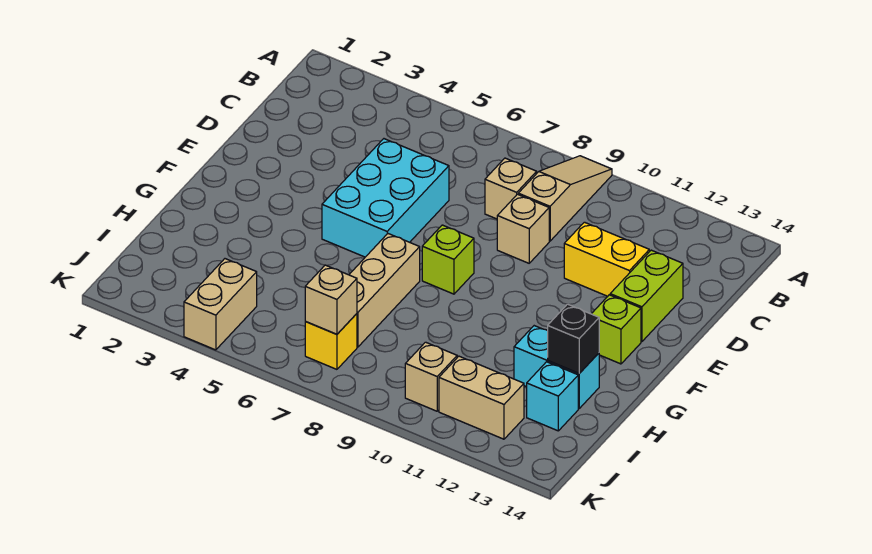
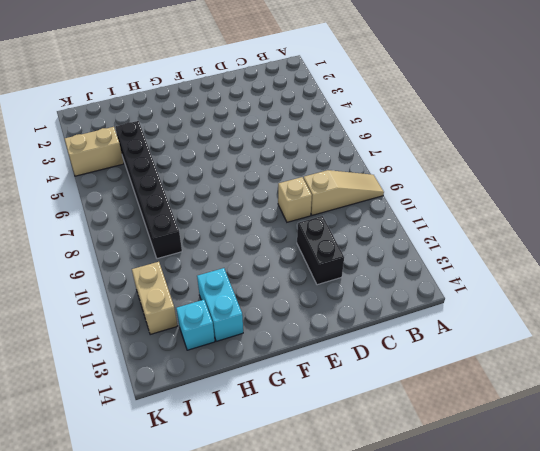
black brick D11:D12 level 1 -> yellow brick D11:D12 level 1
black brick I4:I9 level 1 -> tan brick G7:I7 level 1
none -> tan brick C8 level 1
none -> cyan brick D5:F6 level 1
none -> lime brick D13:E13 level 1

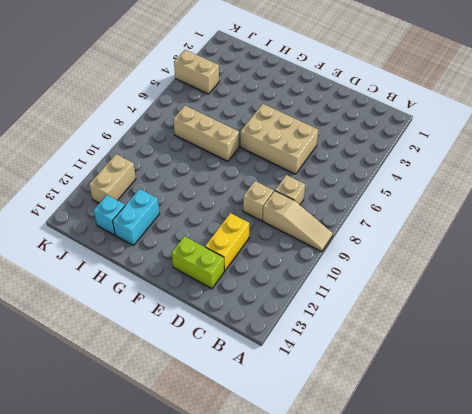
tan brick D5:F6 level 1 -> cyan brick D5:F6 level 1
none -> lime brick F8 level 1
none -> lime brick F13 level 1
none -> yellow brick J7 level 1

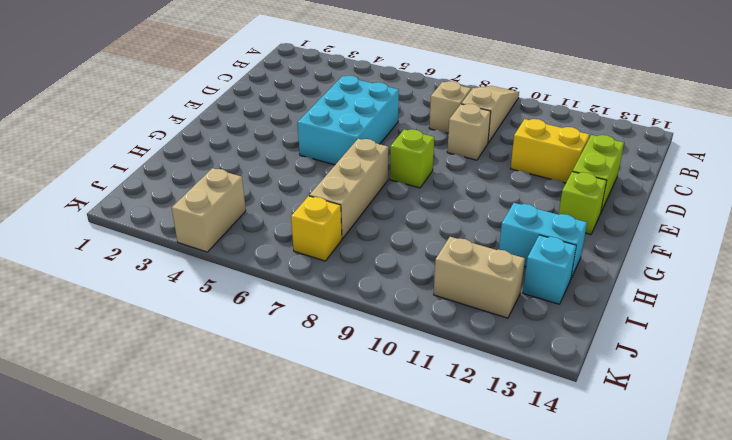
none -> tan brick J10 level 1
none -> black brick H13 level 2
none -> tan brick J7 level 2

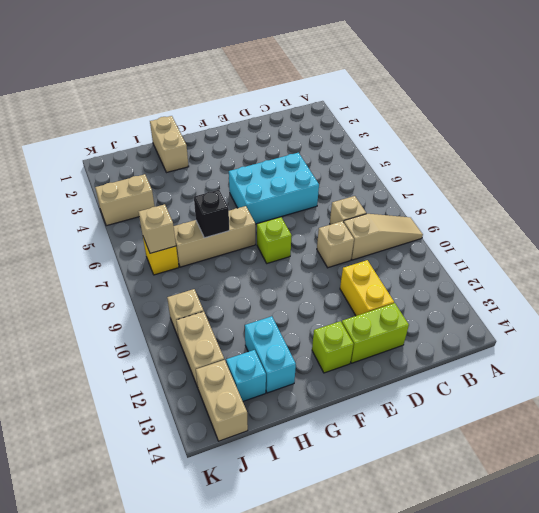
tan brick H1:H2 level 1 -> none
black brick H7 level 2 -> black brick H13 level 2
tan brick J13:J14 level 1 -> none

